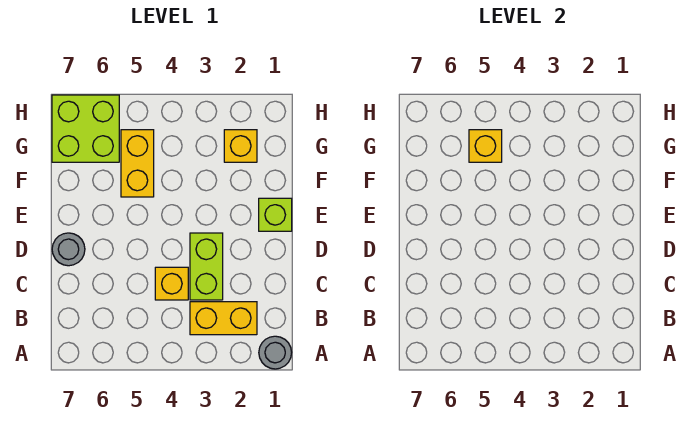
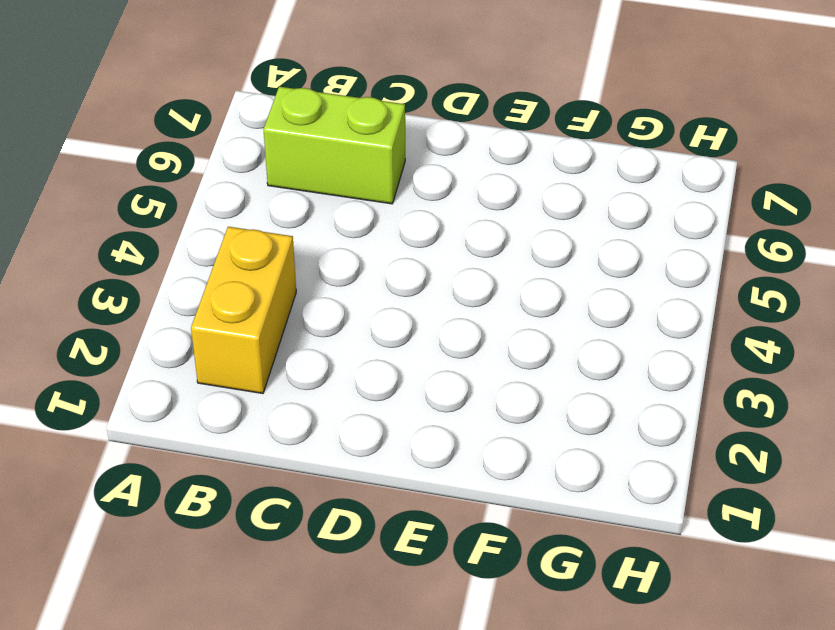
lime brick B6:C6 level 1 -> lime brick C3:D3 level 1
none -> grey round brick A1 level 1
none -> yellow brick C4 level 1

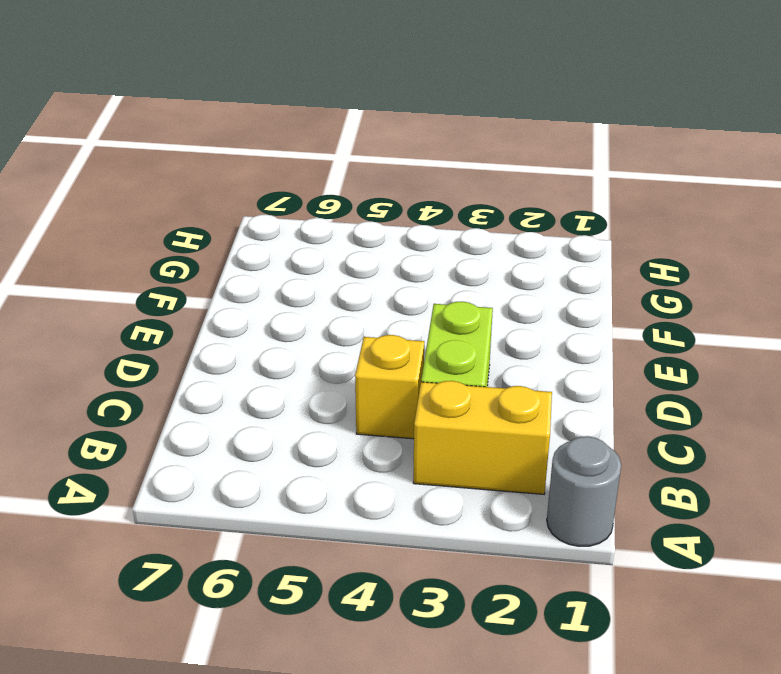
none -> grey round brick D7 level 1
none -> lime brick E1 level 1

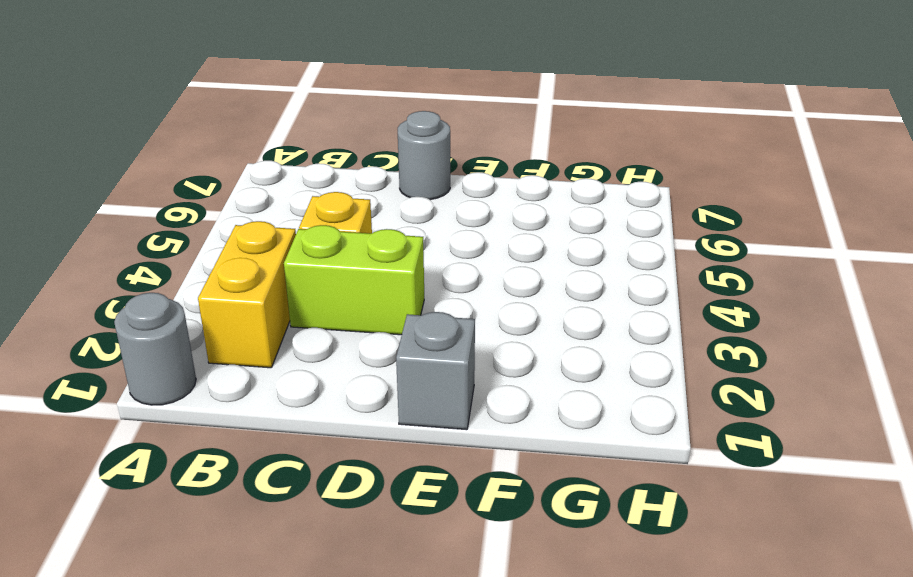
grey brick E1 level 1 -> lime brick E1 level 1
none -> yellow brick F5:G5 level 1
none -> yellow brick G2 level 1

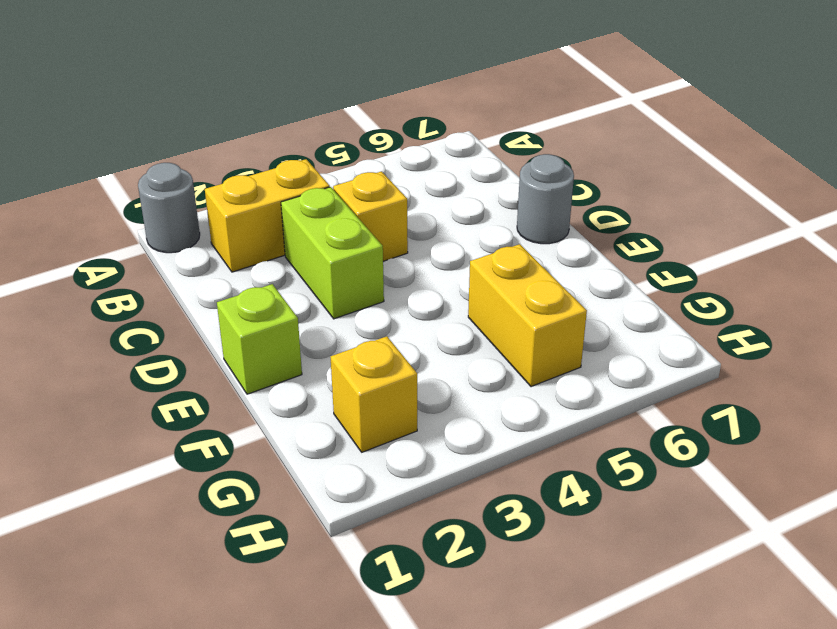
none -> lime brick G6:H7 level 1
none -> yellow brick G5 level 2

